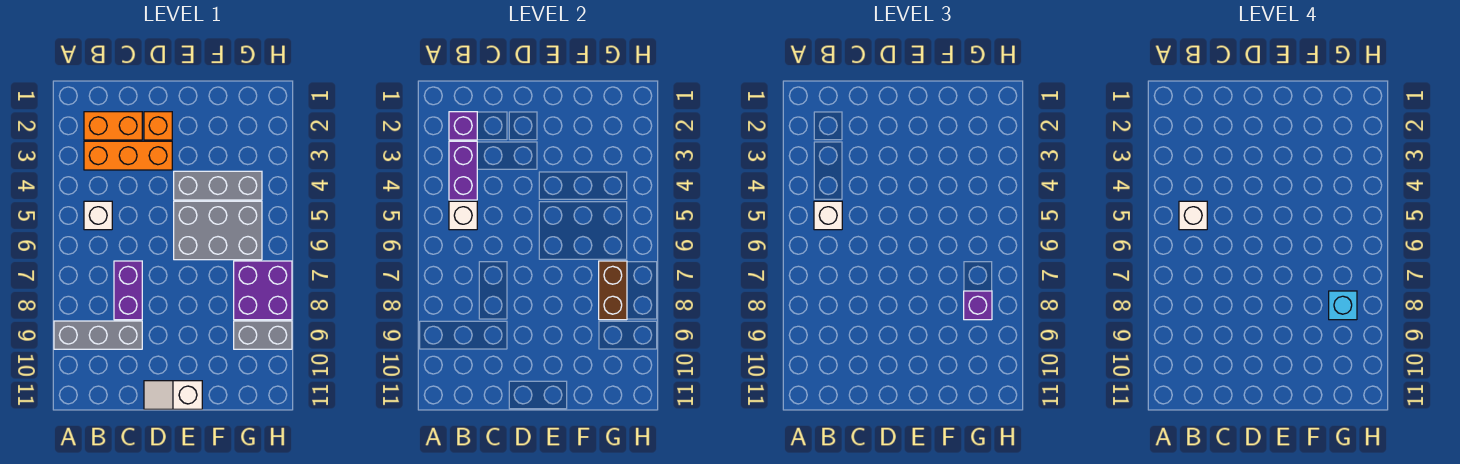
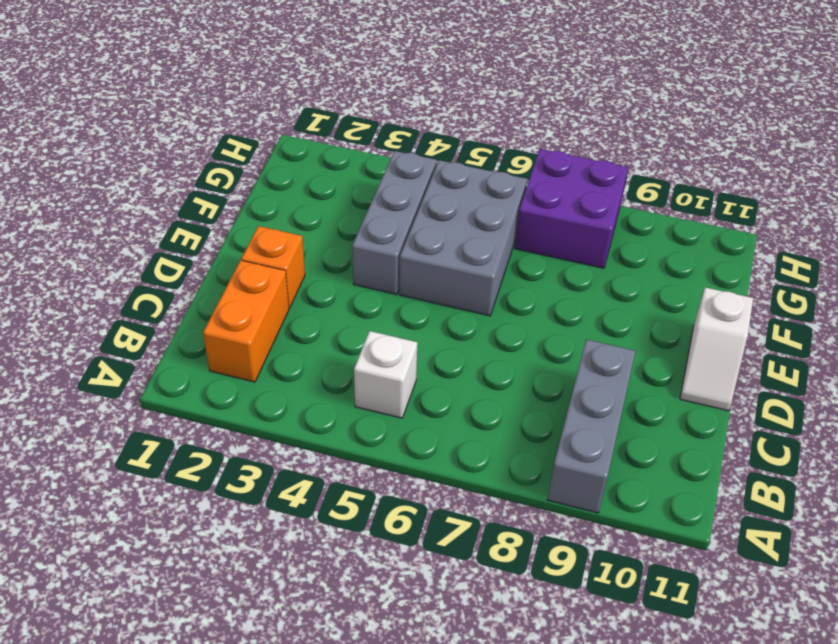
none -> orange brick B3:D3 level 1
none -> purple brick C7:C8 level 1
none -> grey brick G9:H9 level 1

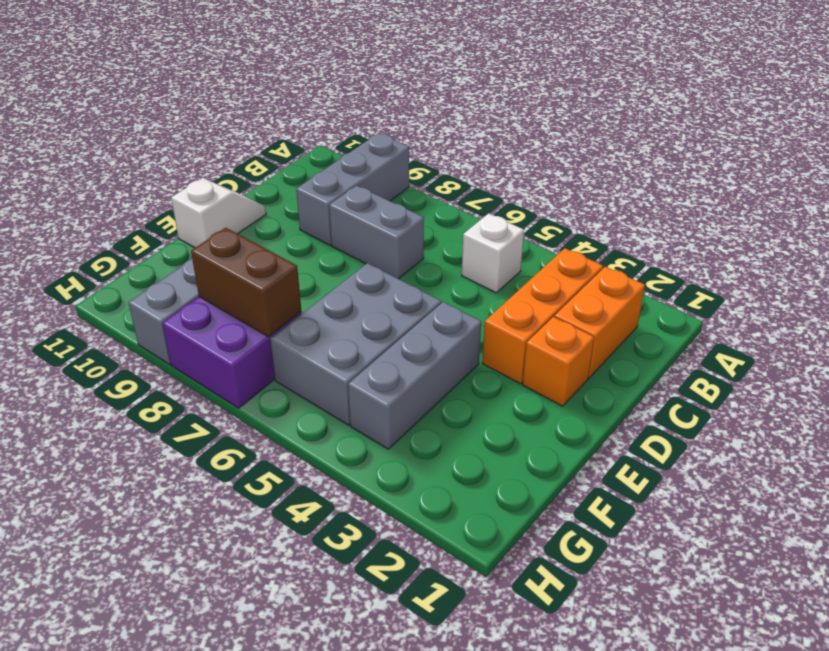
grey brick C7:C8 level 1 -> purple brick C7:C8 level 1
none -> purple brick B2 level 2
none -> purple brick B3:B4 level 2
none -> white brick B5 level 2

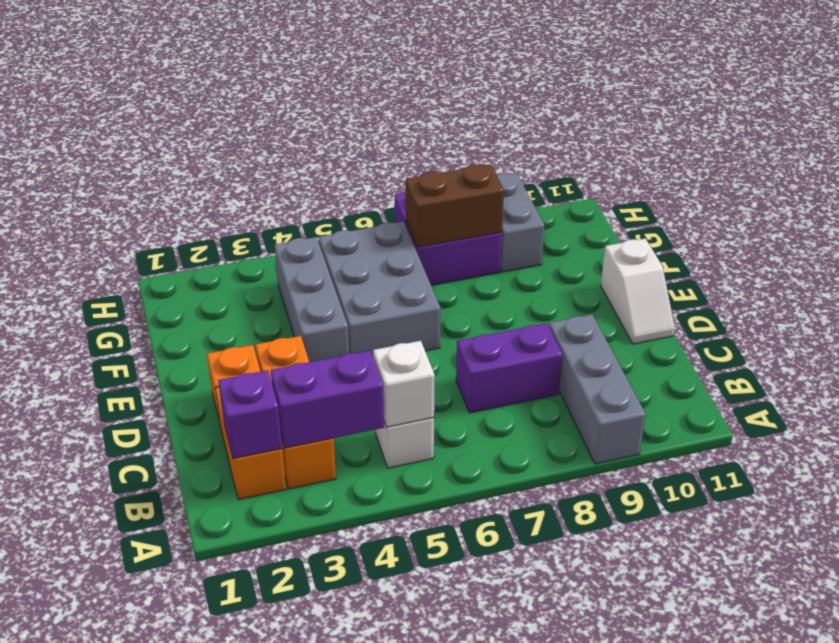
none -> white brick B5 level 3
none -> purple brick G8 level 3
none -> white brick B5 level 4

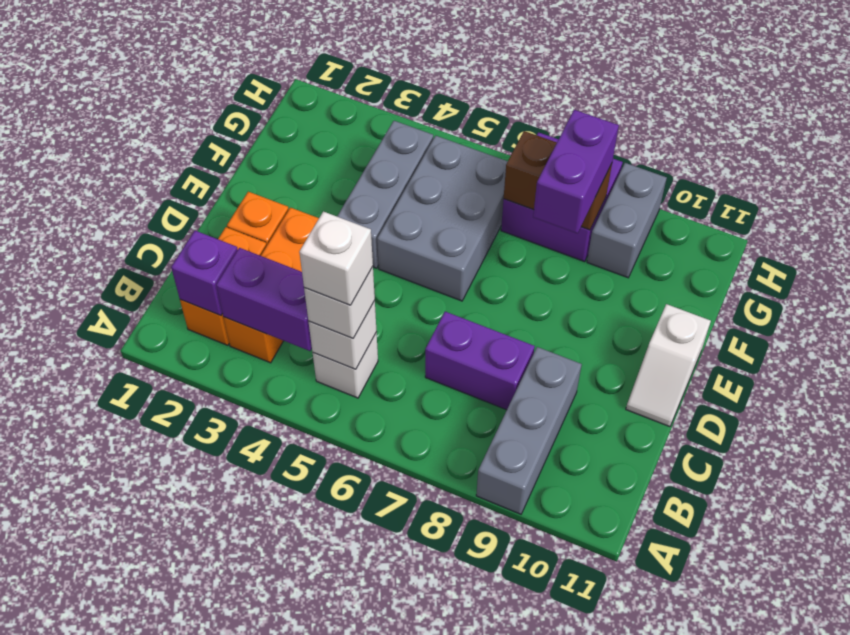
purple brick F8:G8 level 3 -> purple brick G8 level 3
none -> cyan brick G8 level 4

